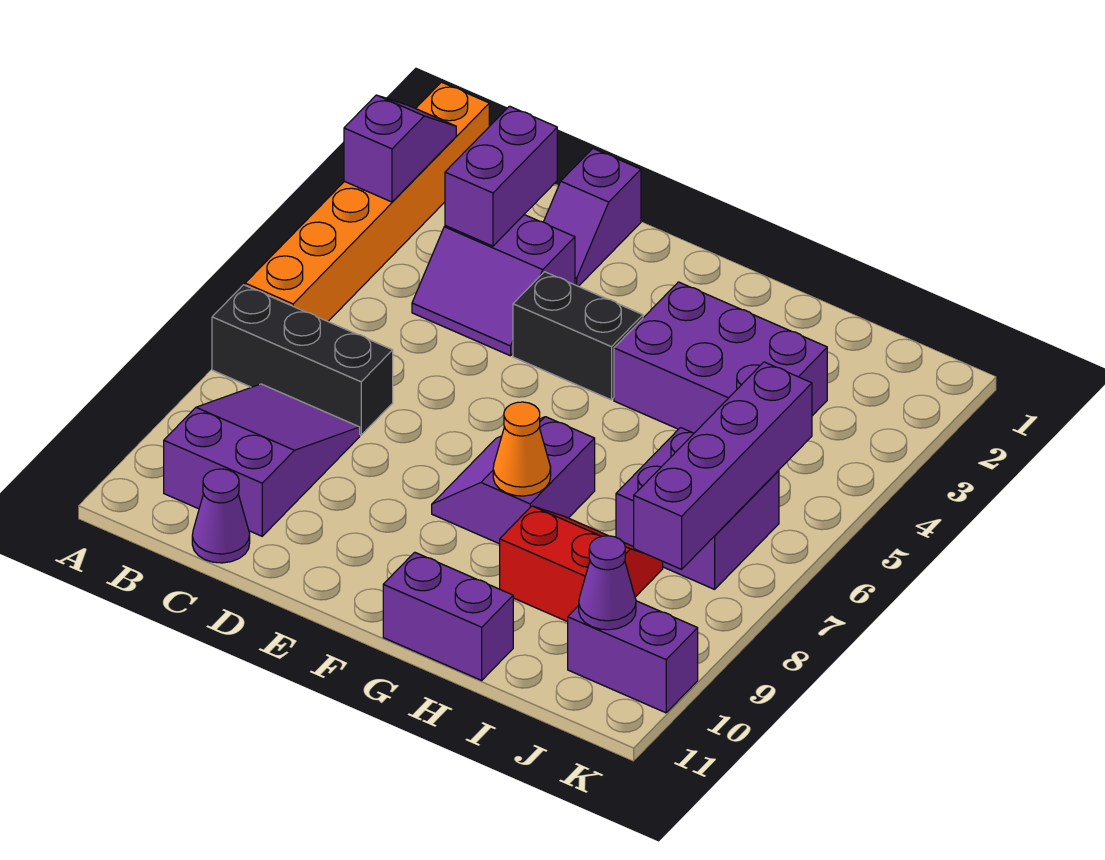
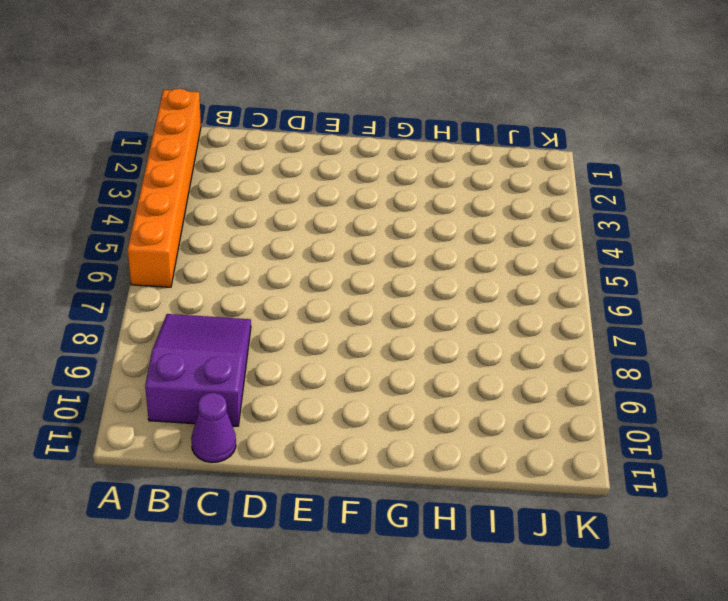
none -> black brick A7:C7 level 1
none -> purple slope C3:D4 level 1 top 3
none -> purple slope D1:D2 level 1 top 1

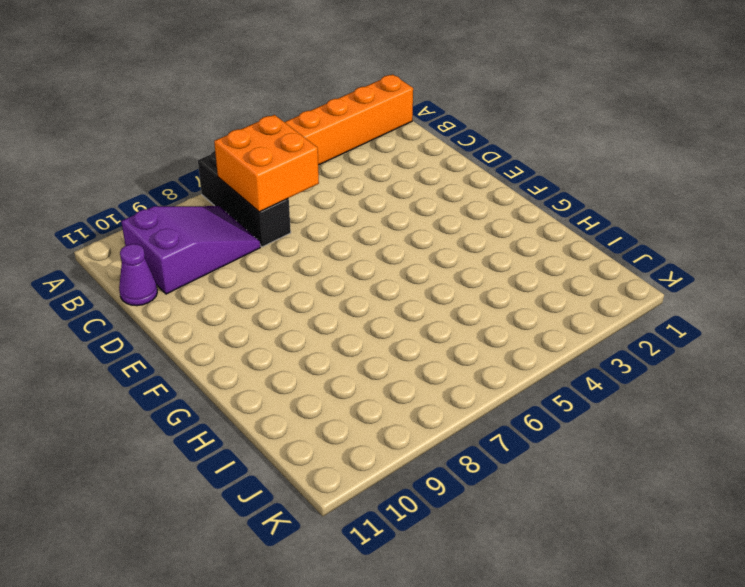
orange brick B6:C7 level 2 -> none
none -> purple slope C3:D4 level 1 top 3
none -> purple slope D1:D2 level 1 top 1
none -> black brick E4:F4 level 1

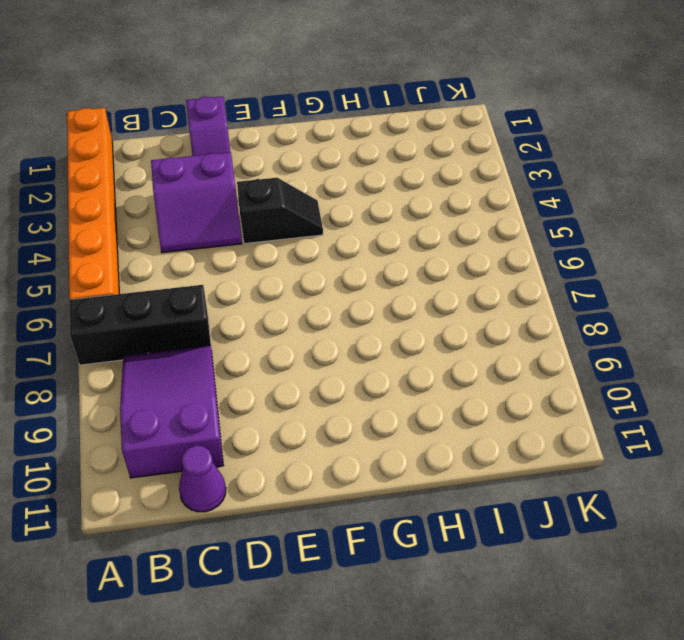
black slope E4:F4 level 1 top E -> black brick E4:F4 level 1
none -> purple slope F7:G8 level 1 top G
none -> purple brick G3:I4 level 1
none -> purple brick G11:H11 level 1

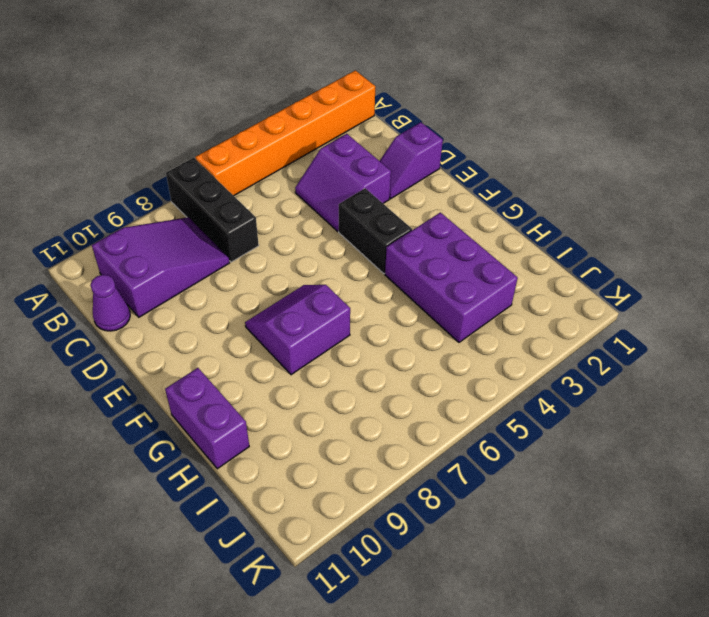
none -> red slope H8:I9 level 1 top 9
none -> purple brick I6:J7 level 1
none -> purple brick J10:K10 level 1

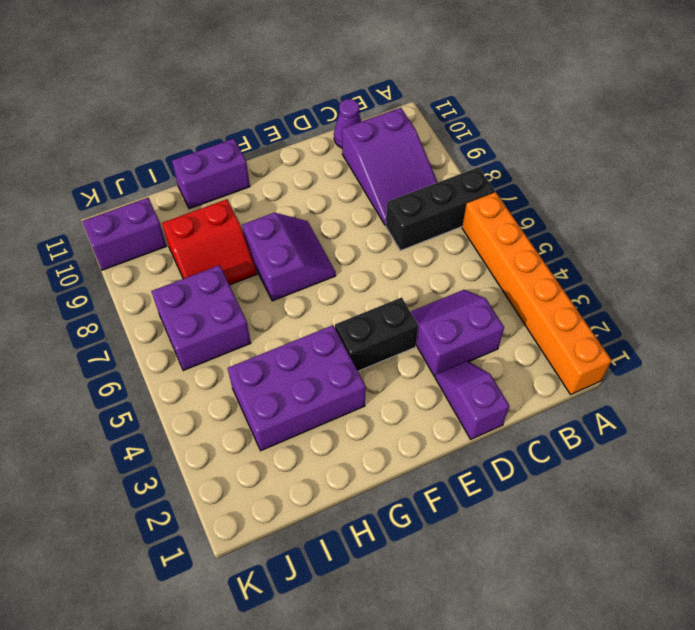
none -> purple slope A2:A3 level 2 top 3
none -> purple brick C2:C3 level 2
none -> orange cone G8 level 2

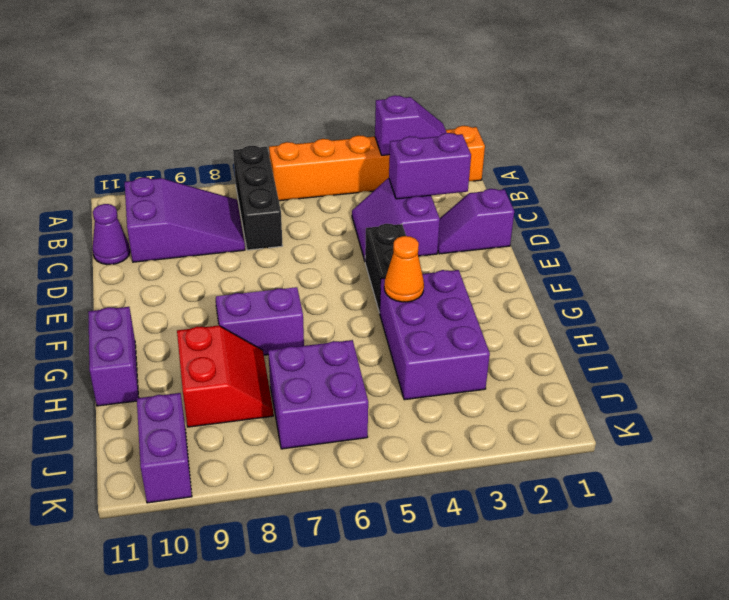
orange cone G4 level 2 -> orange cone G8 level 2
none -> purple brick J5:J8 level 2
none -> purple cone J10 level 2

